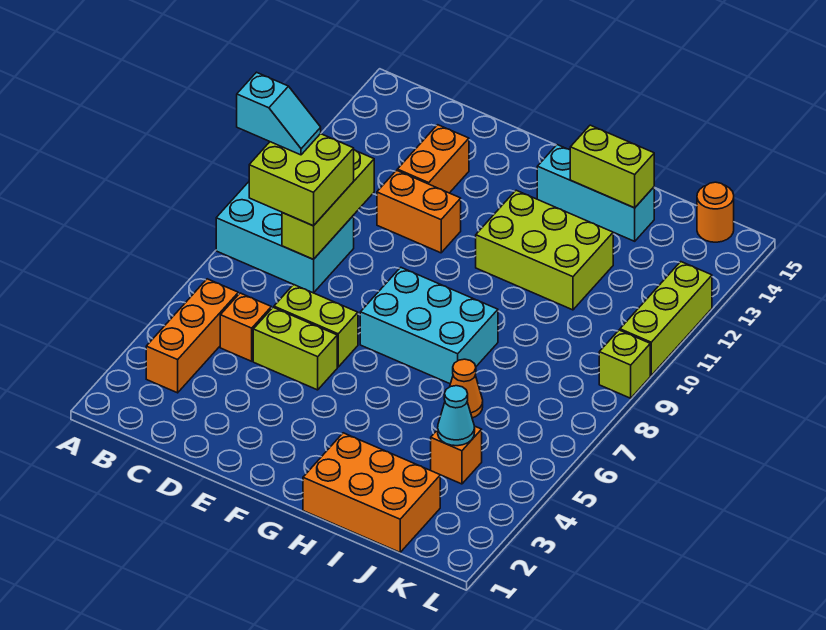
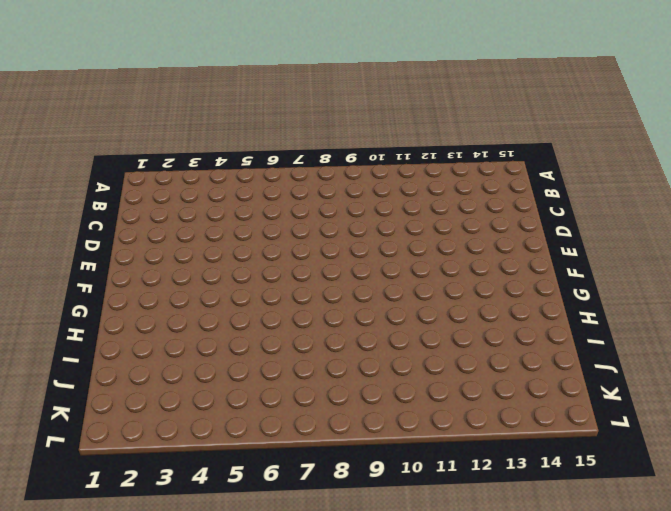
none -> cyan brick A8:C9 level 1
none -> orange brick B3:B5 level 1
none -> orange brick C5 level 1

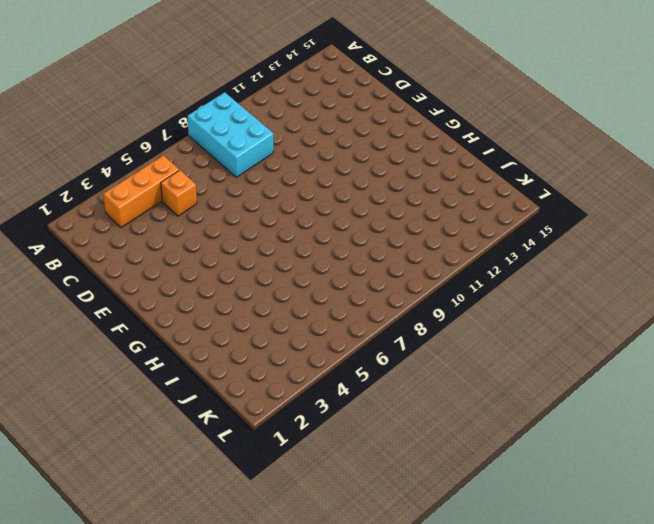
none -> lime brick D5:E5 level 1
none -> lime brick D6:E6 level 1
none -> orange brick D11:E11 level 1

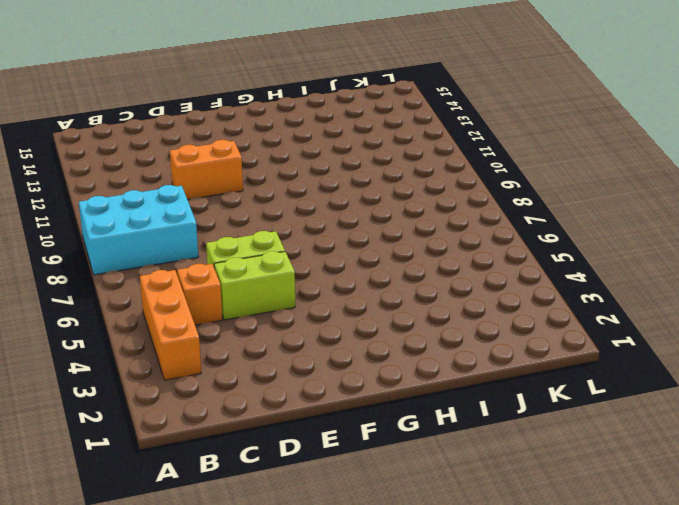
none -> orange brick D12:D13 level 1
none -> cyan brick F7:H8 level 1
none -> lime brick G11:I12 level 1

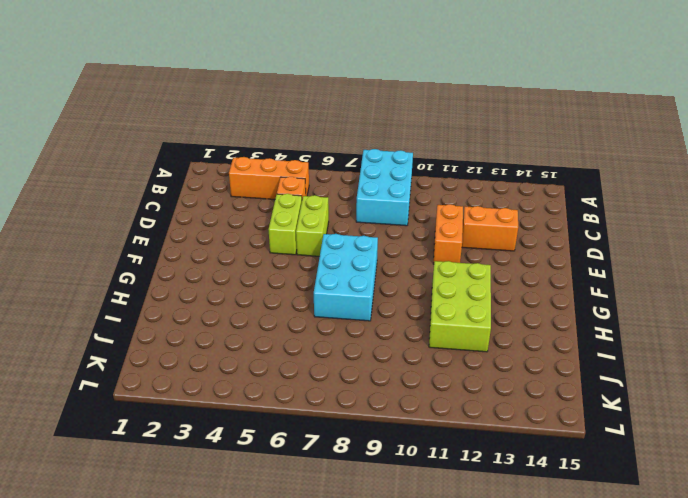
none -> cyan brick G14:I14 level 1
none -> orange brick H1:J2 level 1
none -> orange cone I6 level 1

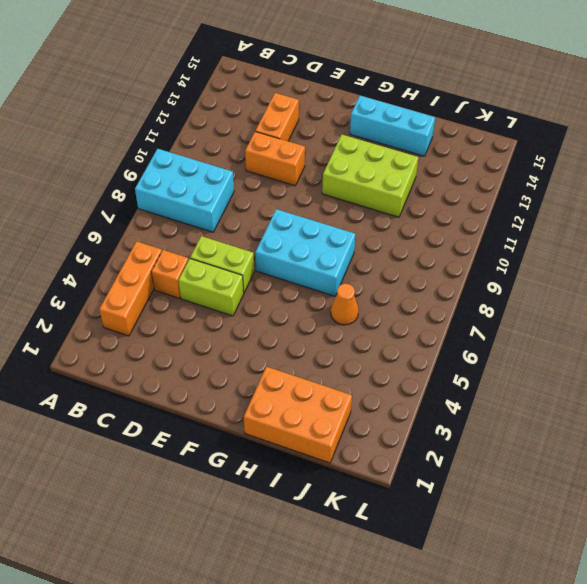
none -> orange brick J4 level 1
none -> orange round brick K15 level 1
none -> lime brick L9 level 1

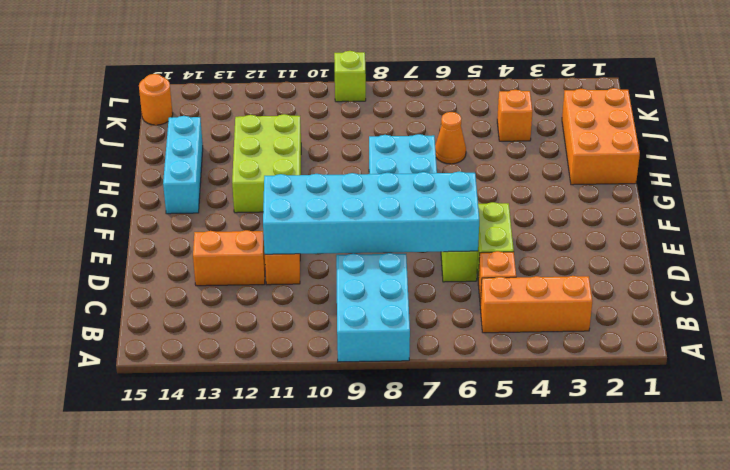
cyan brick D6:E11 level 2 -> none
none -> lime brick L10:L12 level 1
none -> lime brick C8:C10 level 2
none -> lime brick H14:I14 level 2

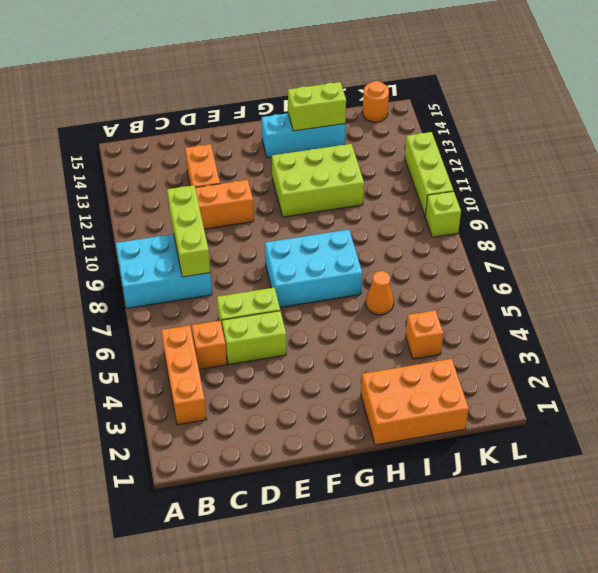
none -> cyan cone J4 level 2
none -> lime brick B8:C9 level 3
none -> cyan slope A9:B9 level 4 top A

